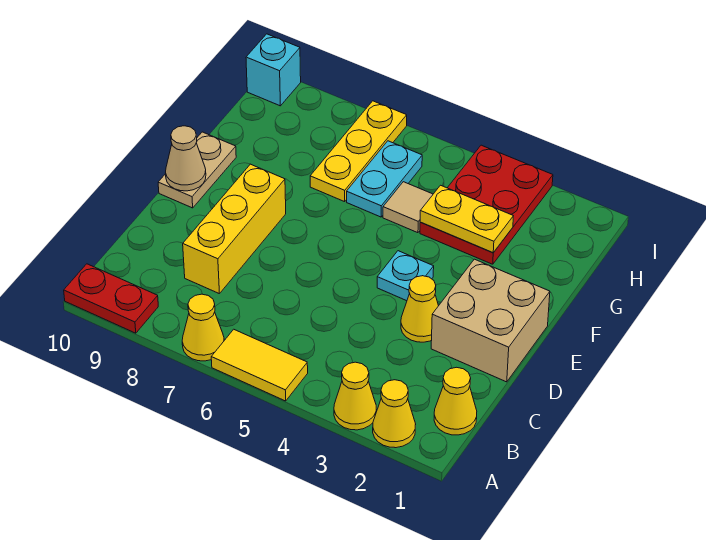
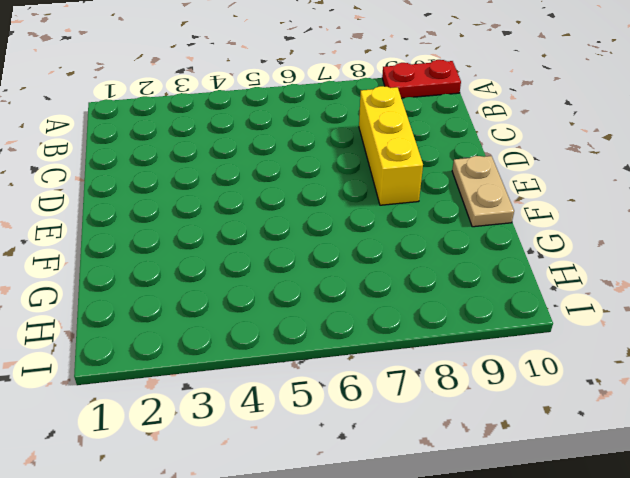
none -> yellow cone A2 level 1
none -> yellow cone A3 level 1
none -> yellow tile A5:A6 level 1

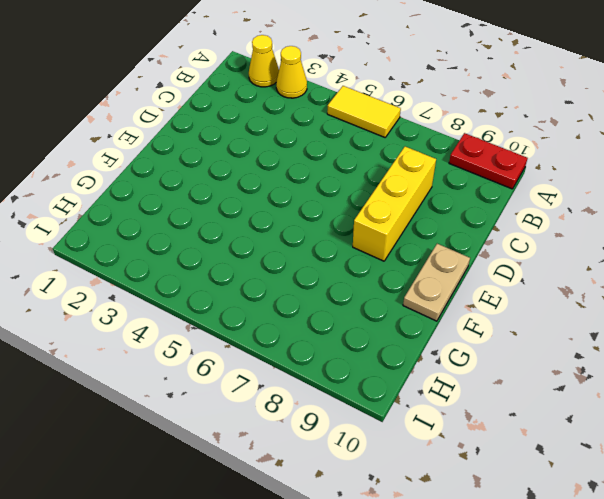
none -> yellow cone A7 level 1
none -> yellow cone B1 level 1
none -> tan brick D1:E2 level 1

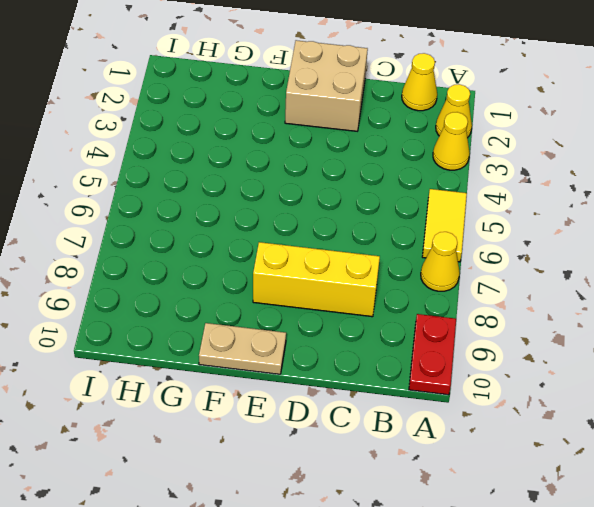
none -> yellow cone D3 level 1
none -> cyan plate E4 level 1
none -> red plate G3:I4 level 1

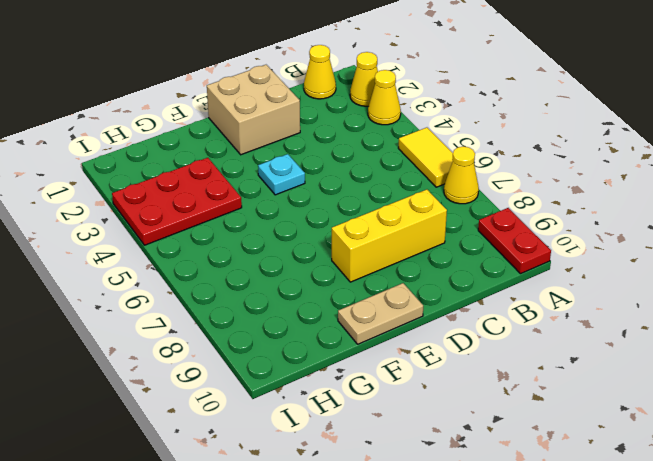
none -> yellow cone D3 level 1
none -> tan tile G5 level 1
none -> cyan plate G6:H6 level 1

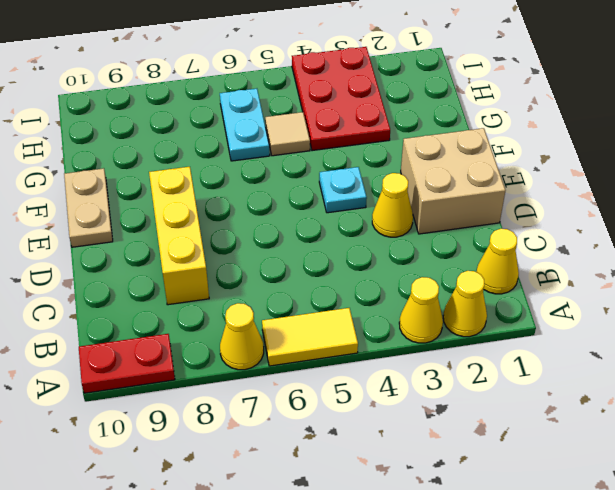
none -> yellow plate G7:I7 level 1
none -> cyan brick I10 level 1
none -> tan cone E10 level 2

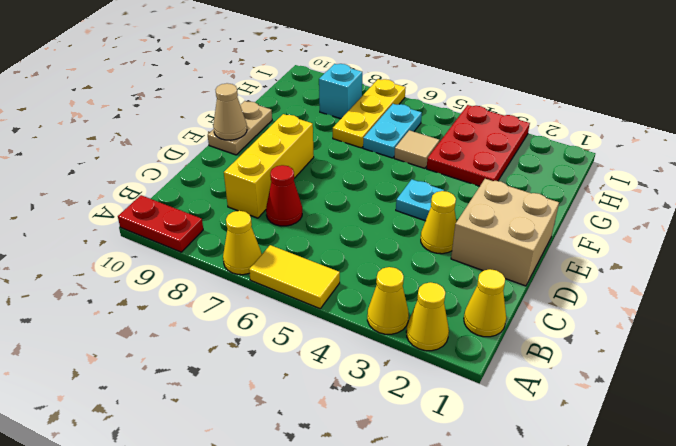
red cone C7 level 1 -> none
cyan brick H8 level 1 -> cyan brick I10 level 1
none -> yellow plate G3:G4 level 2

